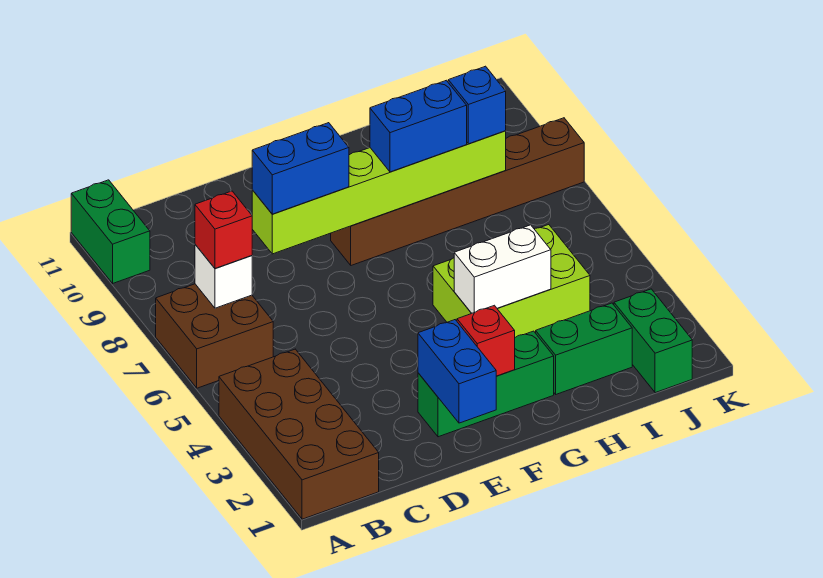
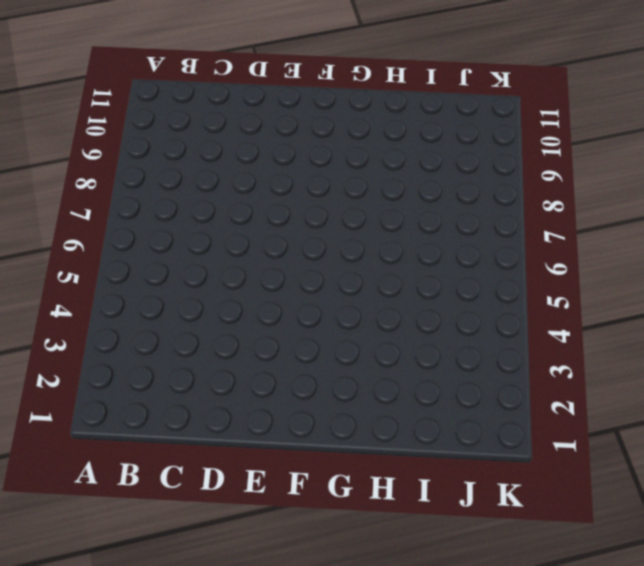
none -> brown brick A1:B4 level 1
none -> brown brick A6:B7 level 1
none -> green brick A10:A11 level 1

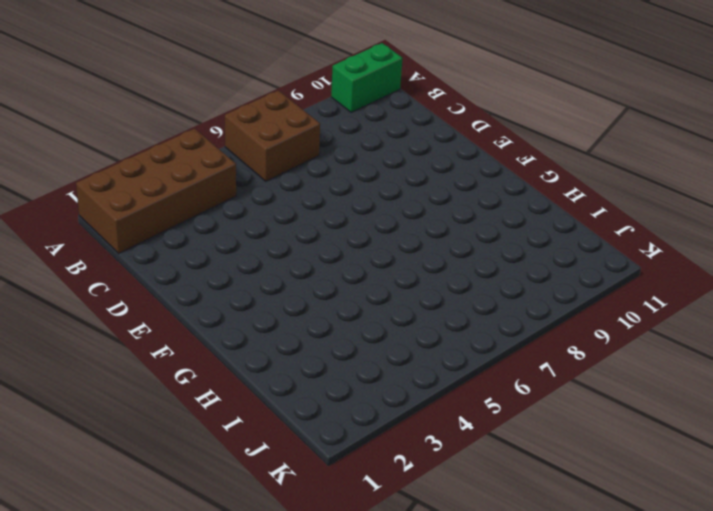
none -> green brick E2:G2 level 1
none -> brown brick F8:K8 level 1
none -> lime brick G4:I5 level 1

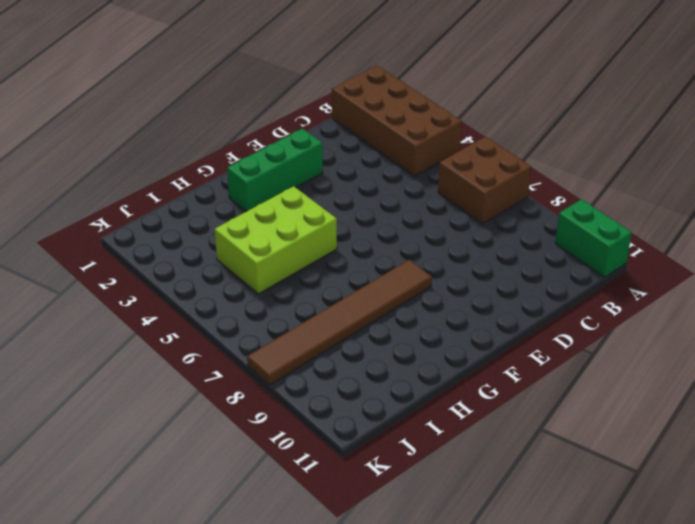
brown tile F8:K8 level 1 -> brown brick F8:K8 level 1
none -> green brick H2:I2 level 1
none -> green brick J1:J2 level 1
none -> white brick B7 level 2

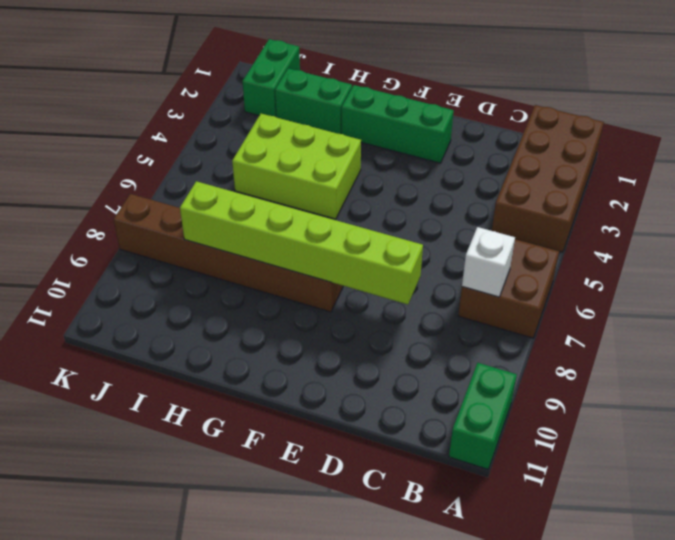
none -> blue brick E1:E2 level 2
none -> red brick F2 level 2
none -> white brick G4:H4 level 2

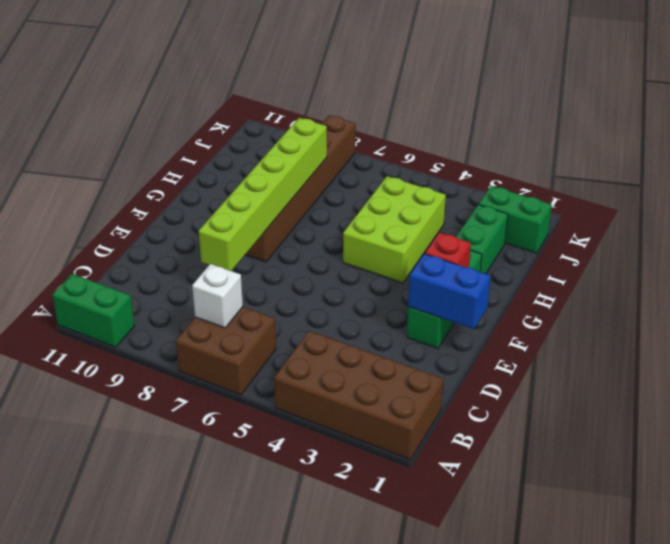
none -> white brick G4:H4 level 2
none -> red brick B7 level 3
none -> blue brick D8:E8 level 3

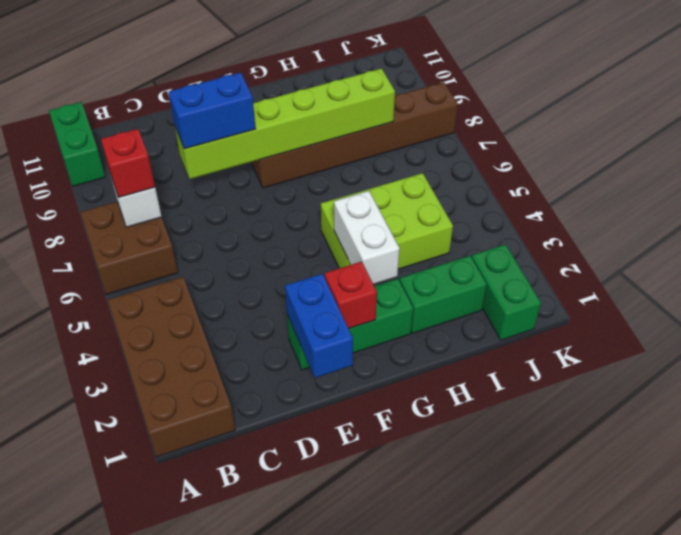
white brick G3:G4 level 2 -> white brick G4:H4 level 2
none -> blue brick G8:H8 level 3
none -> blue brick I8 level 3

